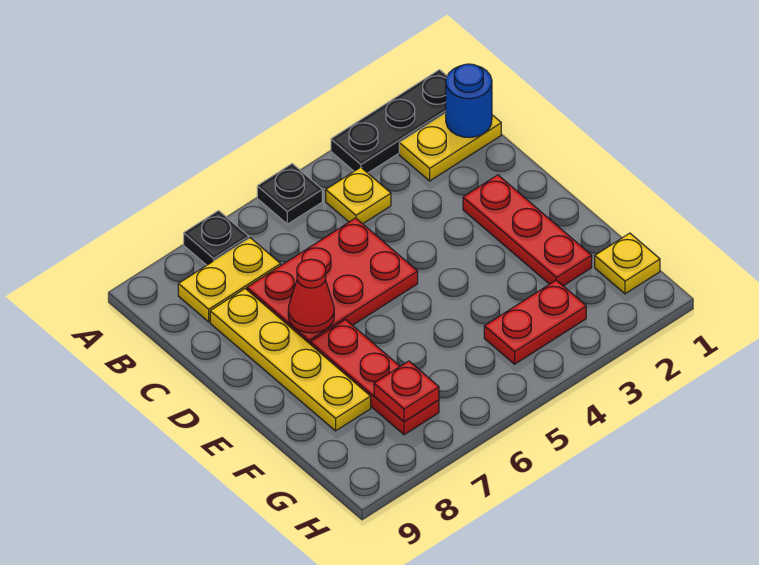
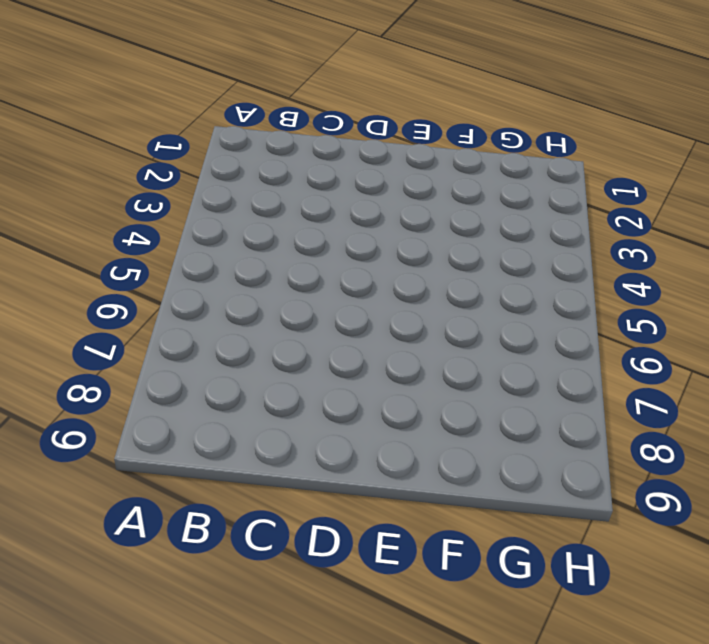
none -> black plate A1:A3 level 1
none -> black plate A5 level 1
none -> black plate A7 level 1

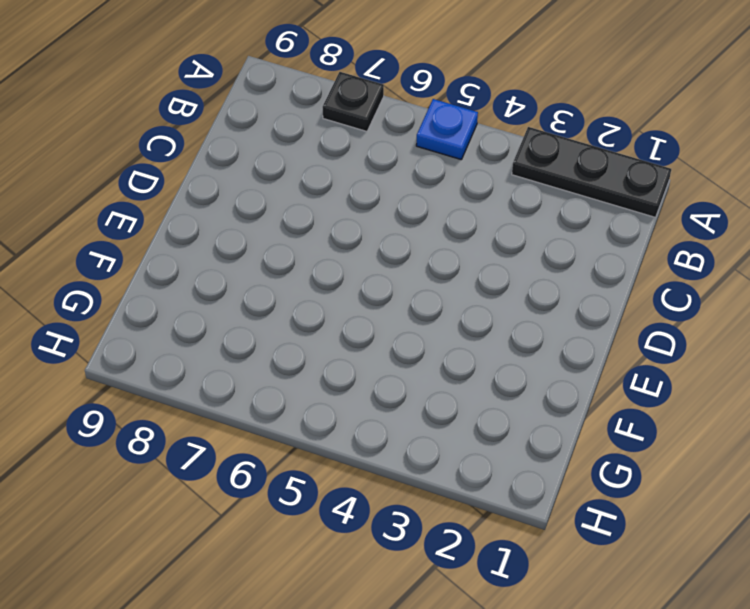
blue plate A5 level 1 -> black plate A5 level 1
none -> yellow plate B1:B2 level 1
none -> yellow plate B4 level 1
none -> yellow plate B7:B8 level 1

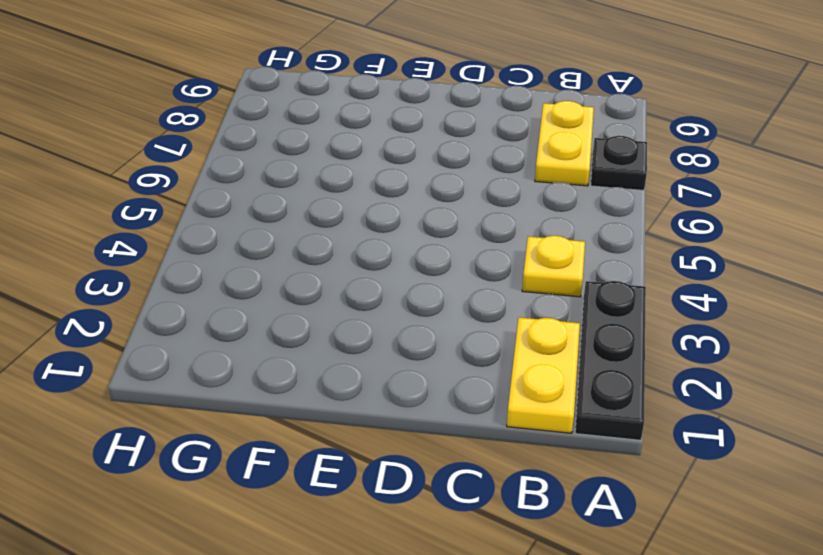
none -> black plate A5 level 1
none -> red plate C5:D7 level 1
none -> yellow plate C8:F8 level 1

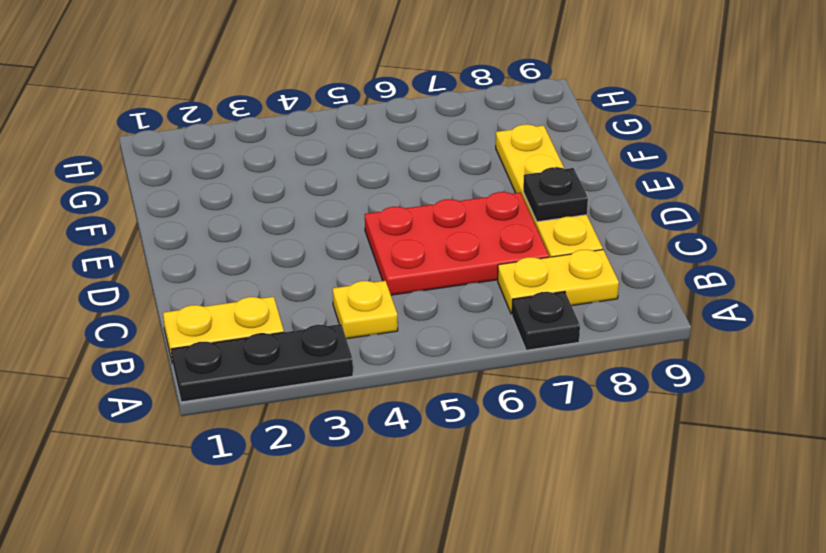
black plate D8 level 2 -> black plate A5 level 1
none -> red plate D2:F2 level 1
none -> red plate E7:G7 level 1
none -> yellow plate G1 level 1

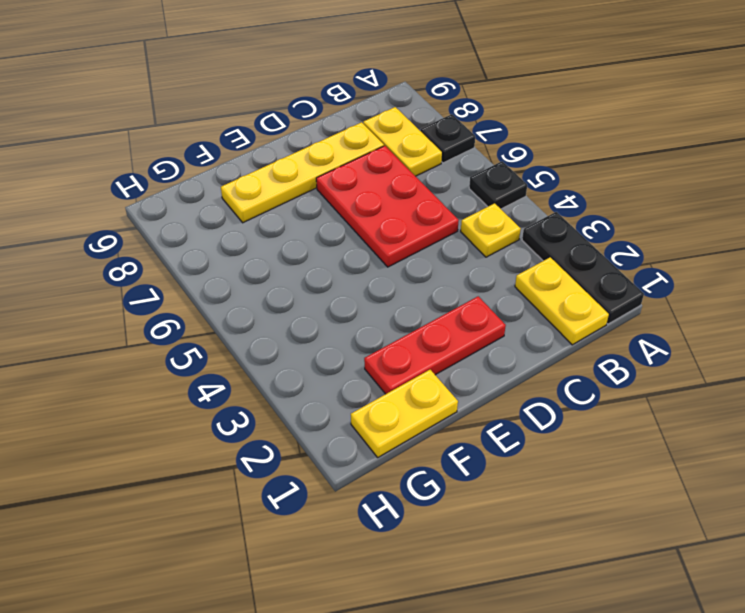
yellow plate F1:G1 level 1 -> yellow plate G1 level 1
none -> red plate E7:G7 level 1
none -> red plate G3:G4 level 1
none -> blue round brick B1 level 2

